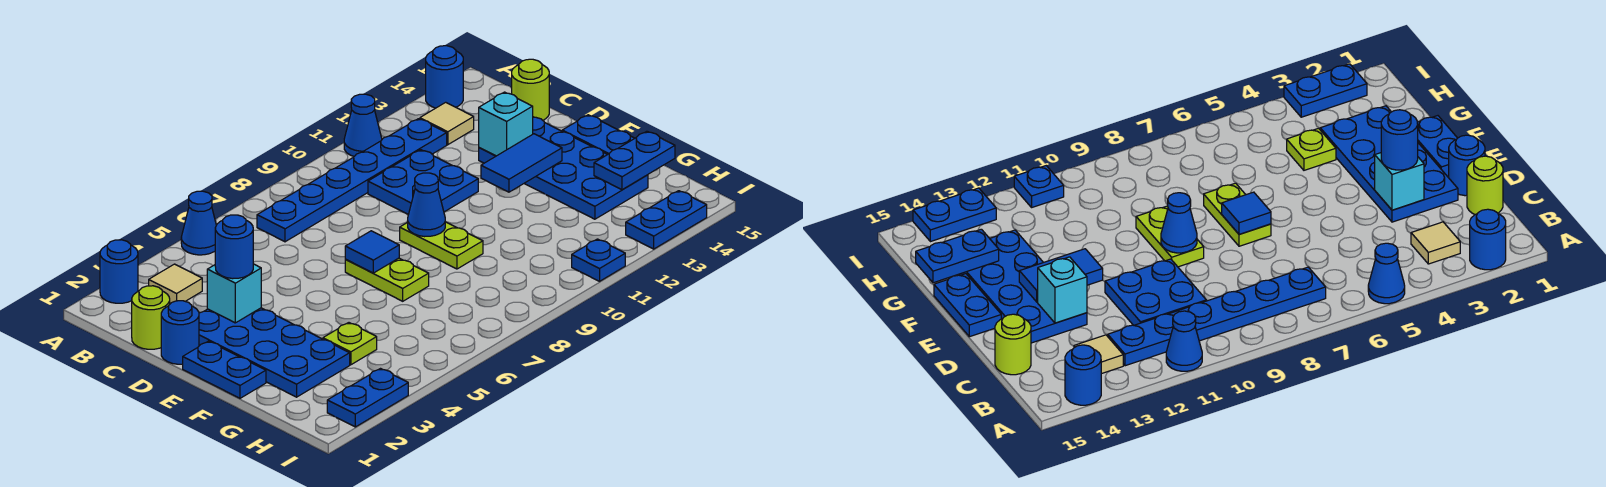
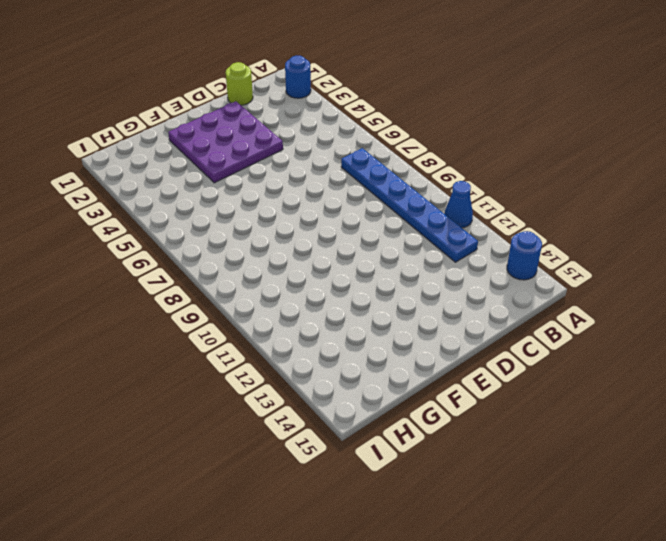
purple plate D2:F4 level 1 -> blue plate D2:G3 level 1
none -> blue cone A5 level 1
none -> tan tile B3 level 1
none -> tan tile B13 level 1

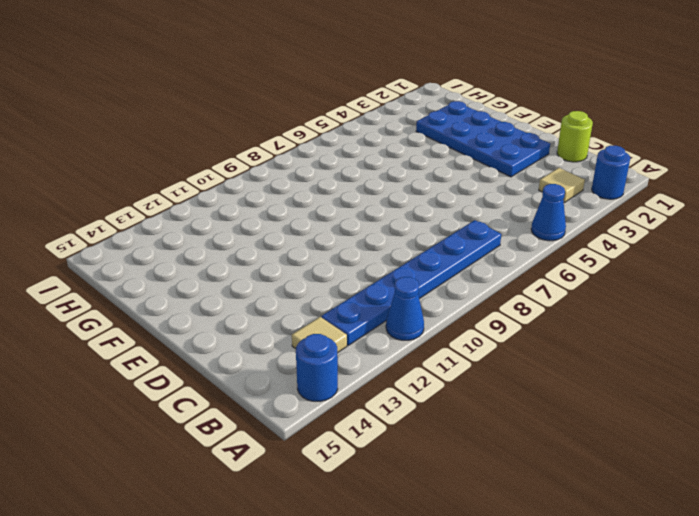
none -> blue plate C10:D11 level 1
none -> lime round brick C15 level 1
none -> blue round brick D1 level 1

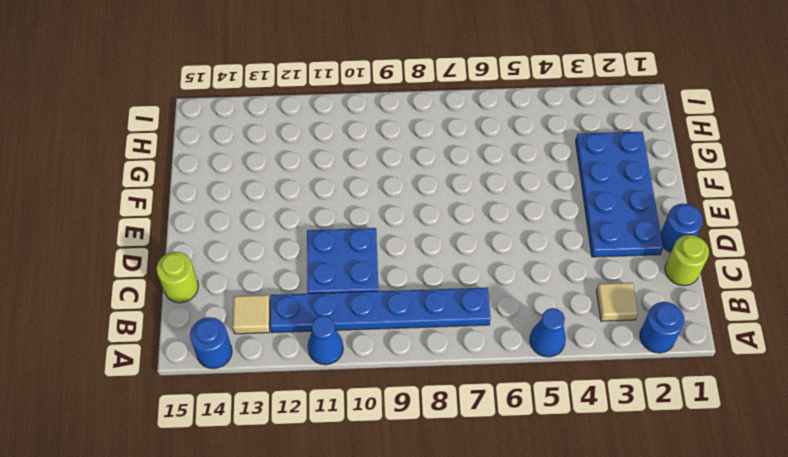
none -> blue plate D13:G14 level 1
none -> blue plate E1:F1 level 1
none -> lime plate E7:F7 level 1

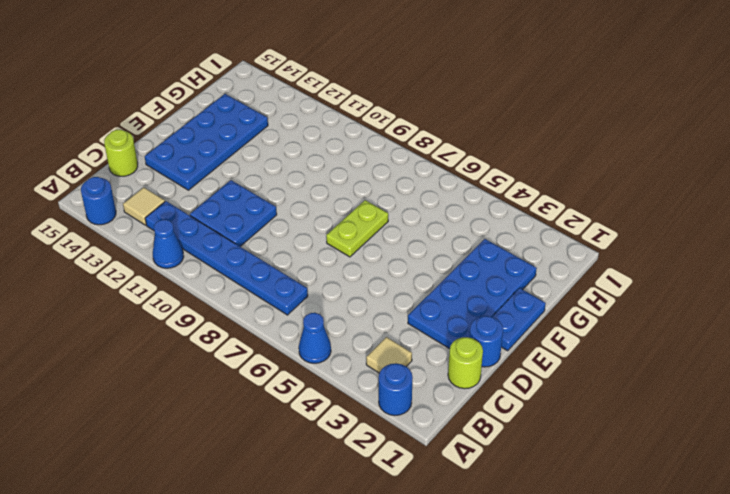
none -> lime plate E9:F9 level 1
none -> blue plate E15:F15 level 1
none -> lime plate G4 level 1

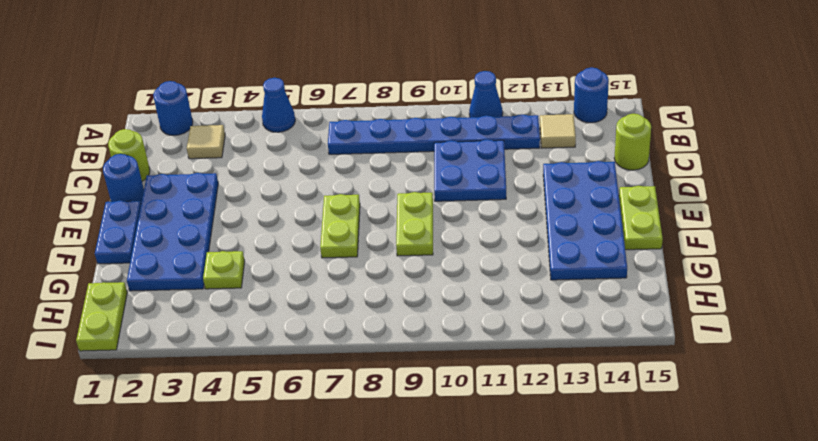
lime plate E15:F15 level 1 -> blue plate E15:F15 level 1
lime plate H1:I1 level 1 -> none
none -> blue plate I2:I3 level 1
none -> blue plate I11 level 1
none -> blue plate I13:I14 level 1

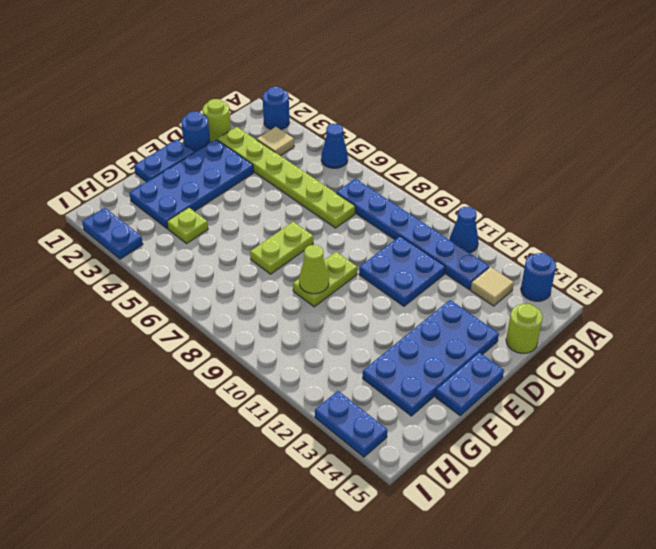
lime plate C2:C7 level 1 -> none
lime cone F9 level 2 -> none
none -> blue plate I11 level 1
none -> cyan brick D3 level 2
none -> cyan brick D13 level 2

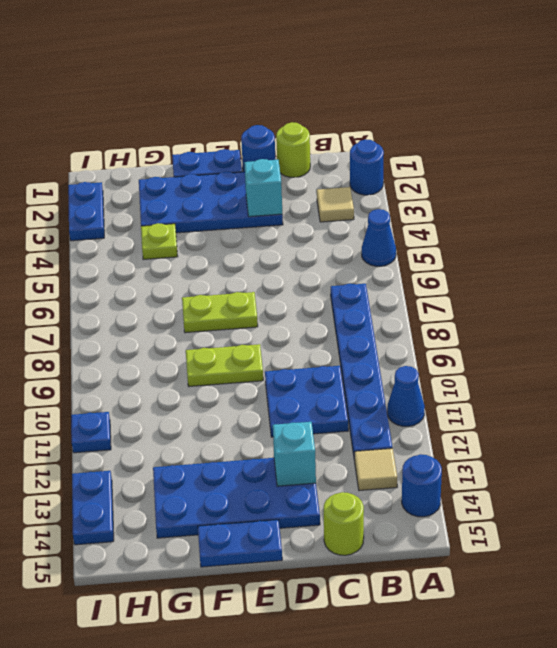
none -> blue tile E7 level 2
none -> blue cone E9 level 2
none -> blue tile E12:E13 level 2

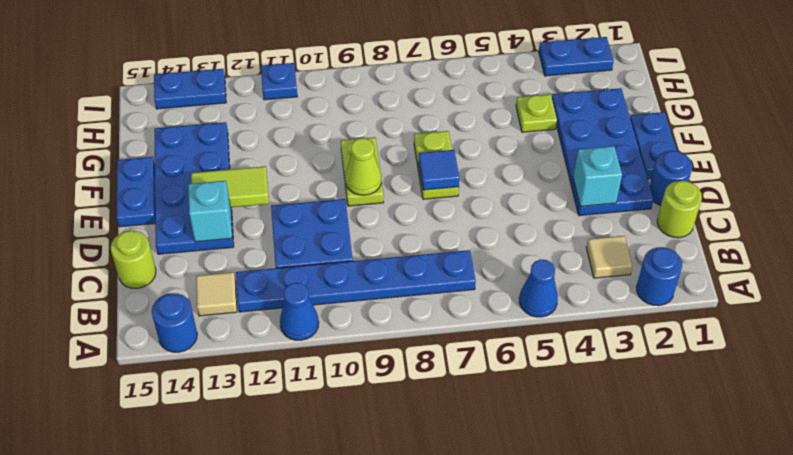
lime cone E9 level 2 -> blue cone E9 level 2
lime tile E12:E13 level 2 -> blue tile E12:E13 level 2
none -> blue plate G14:G15 level 2
none -> blue round brick D3 level 3

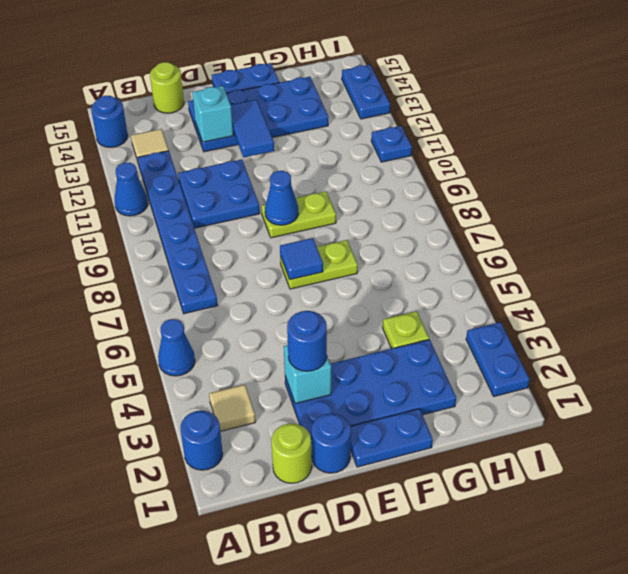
none -> blue plate G14:G15 level 2

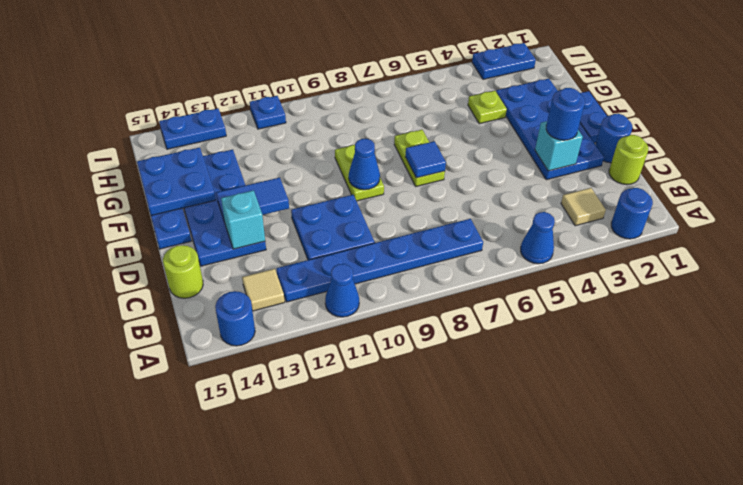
blue plate F14:G15 level 2 -> blue plate G14:G15 level 2

